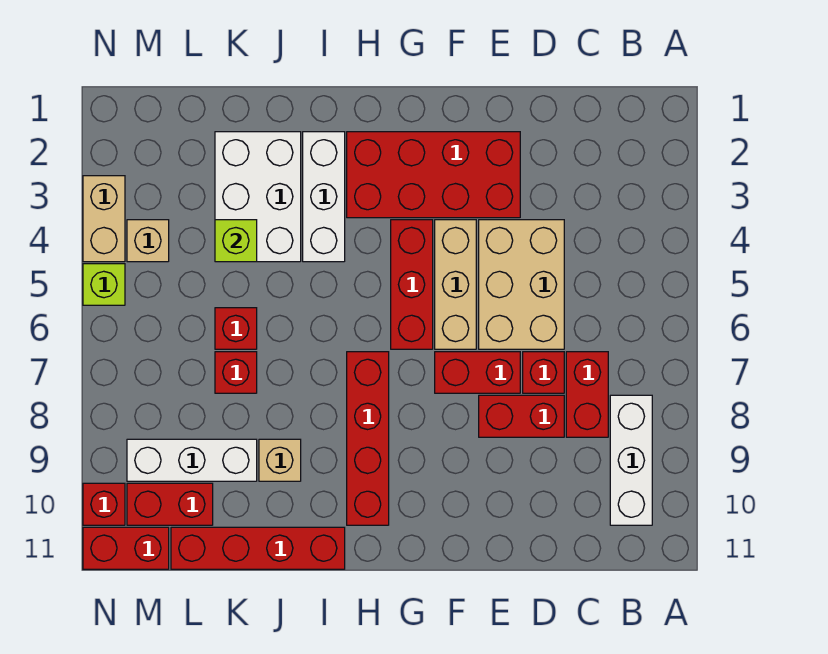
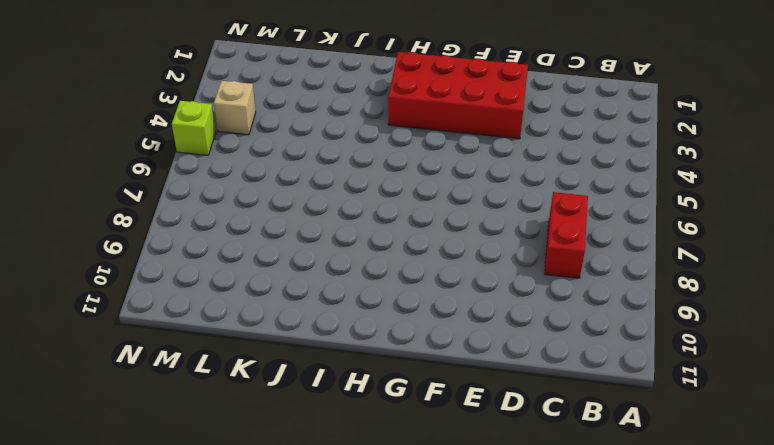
none -> white brick B8:B10 level 1
none -> tan brick D4:E6 level 1
none -> red brick D7 level 1

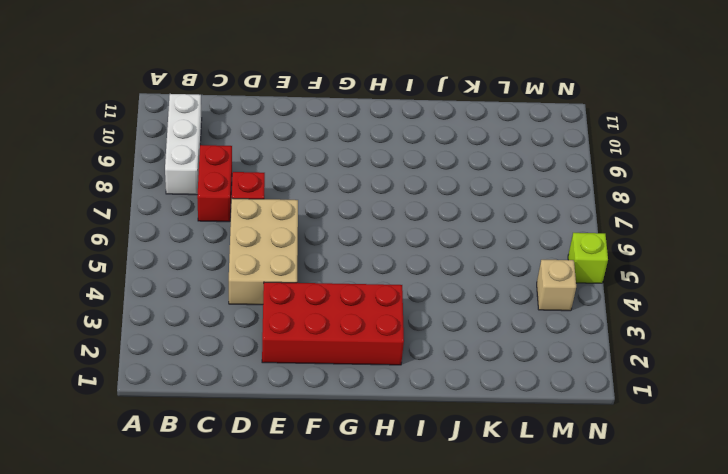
none -> red brick D8:E8 level 1
none -> red brick E7:F7 level 1
none -> tan brick F4:F6 level 1

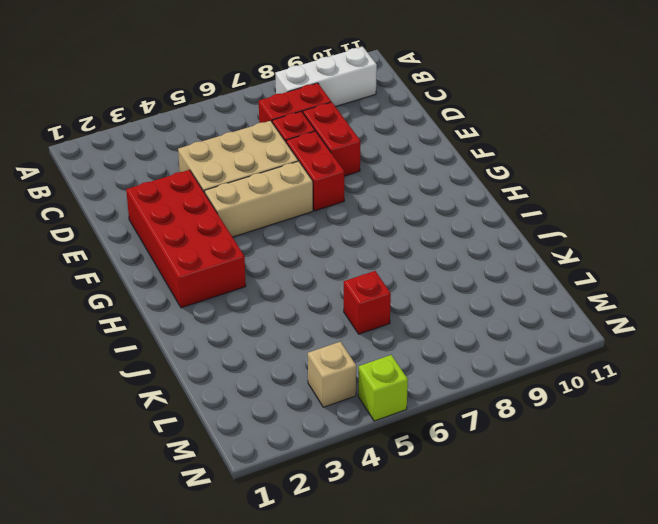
none -> red brick G4:G6 level 1
none -> red brick H7:H10 level 1
none -> white brick I2:I4 level 1

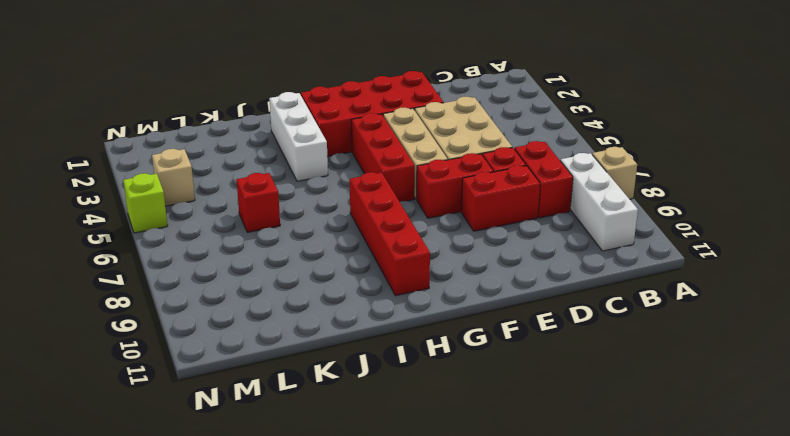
tan brick A8 level 1 -> tan brick J9 level 1
none -> red brick I11:L11 level 1
none -> white brick J2:K4 level 1
none -> red brick K7 level 1

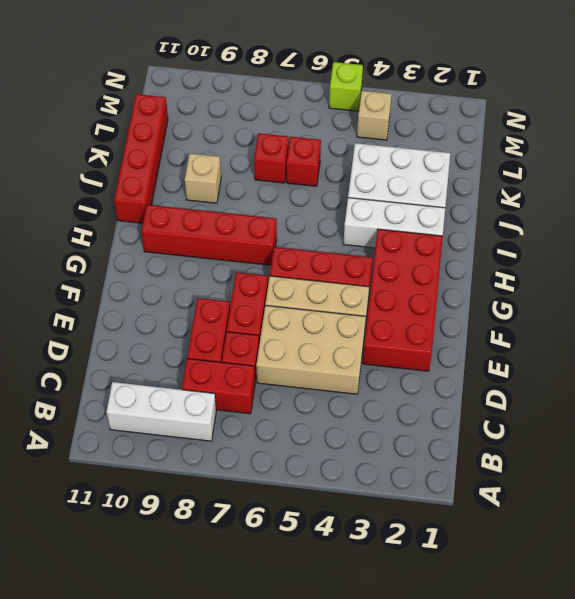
none -> white brick K9:M9 level 1
none -> red brick L10:M10 level 1
none -> red brick M11:N11 level 1

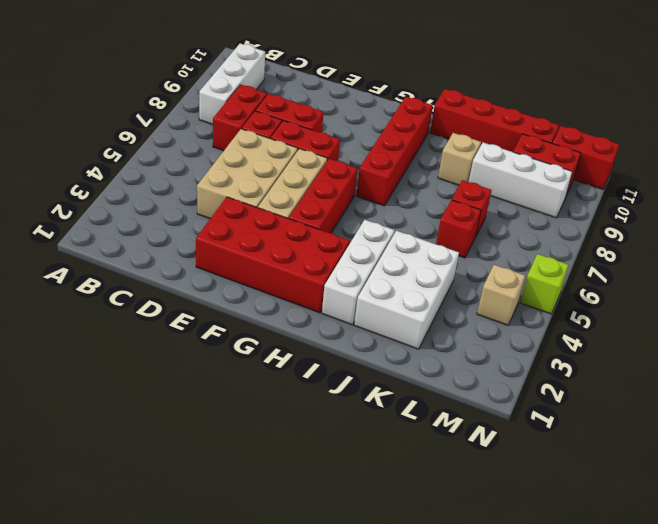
none -> tan brick N3:N4 level 1
none -> red brick N10 level 1
none -> lime brick K4 level 2

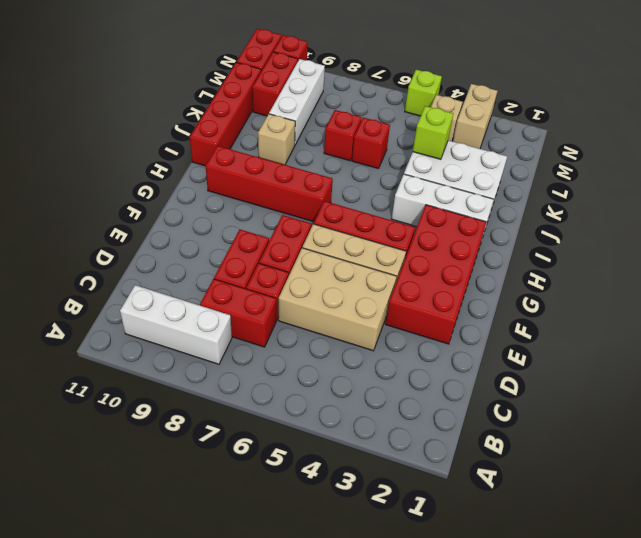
tan brick M3:N3 level 1 -> tan brick N3:N4 level 1

